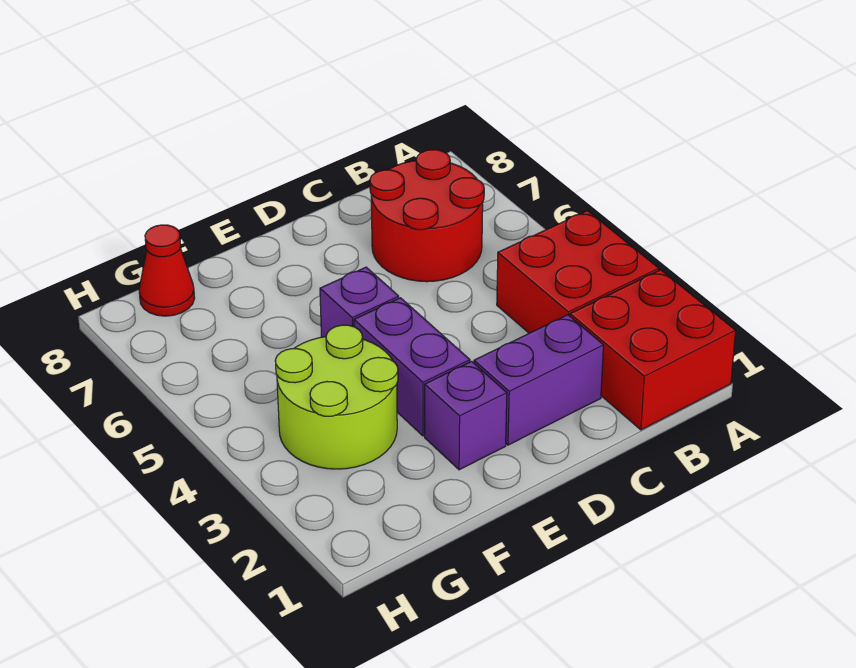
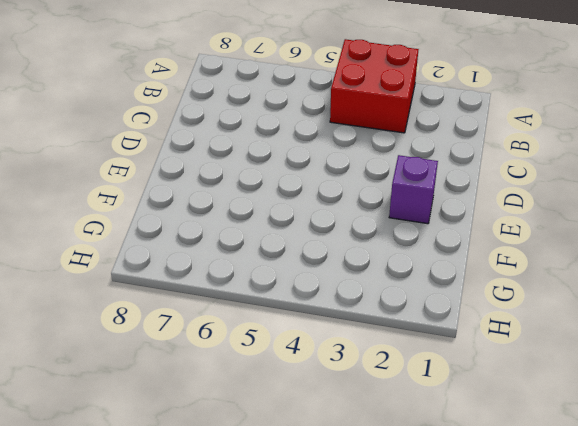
none -> red brick A1:B2 level 1
none -> red round brick B6:C7 level 1

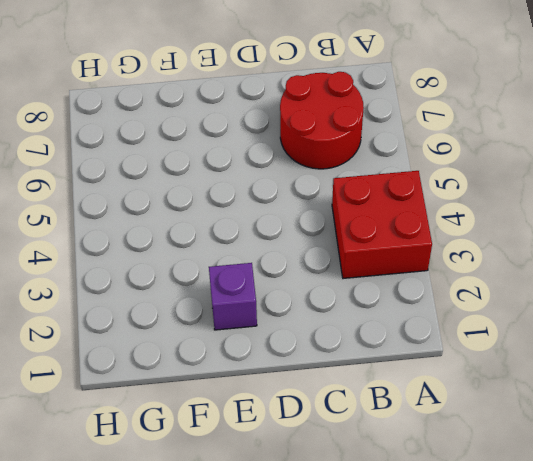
none -> red brick A1:B2 level 1
none -> purple brick C2:D2 level 1

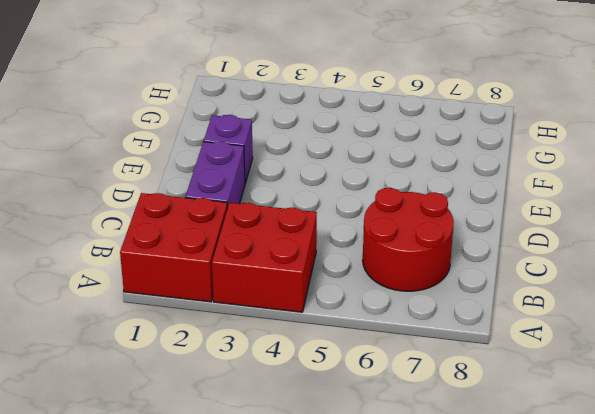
none -> purple brick E3:E4 level 1
none -> purple brick E5 level 1

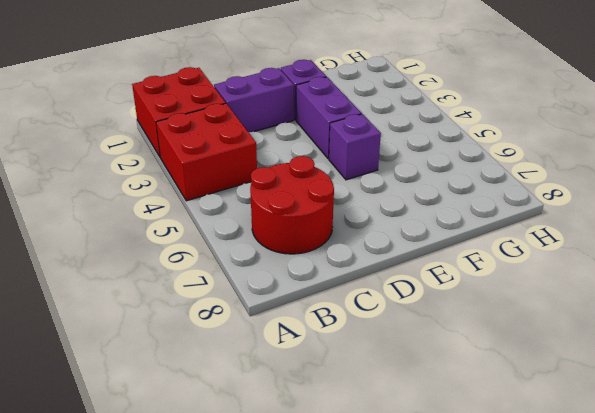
none -> lime round brick F3:G4 level 1
none -> red cone G8 level 1

